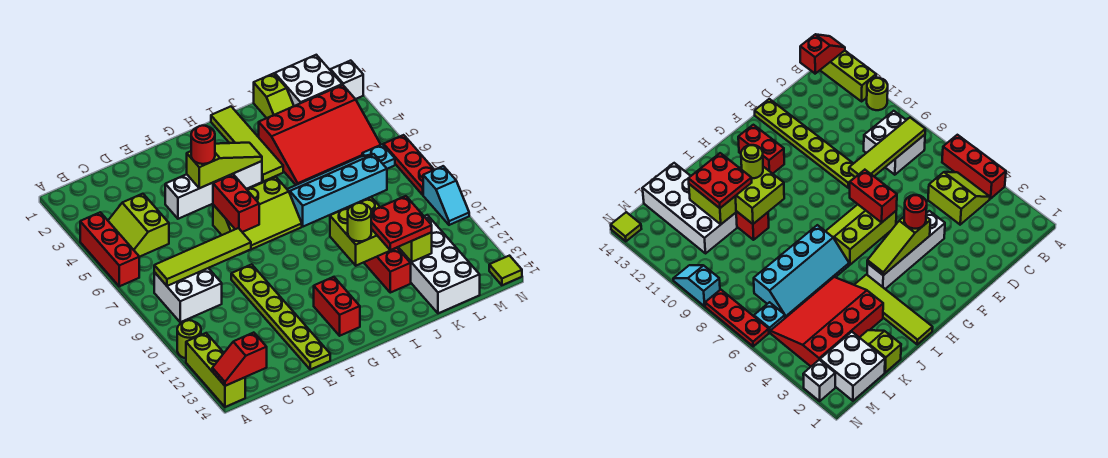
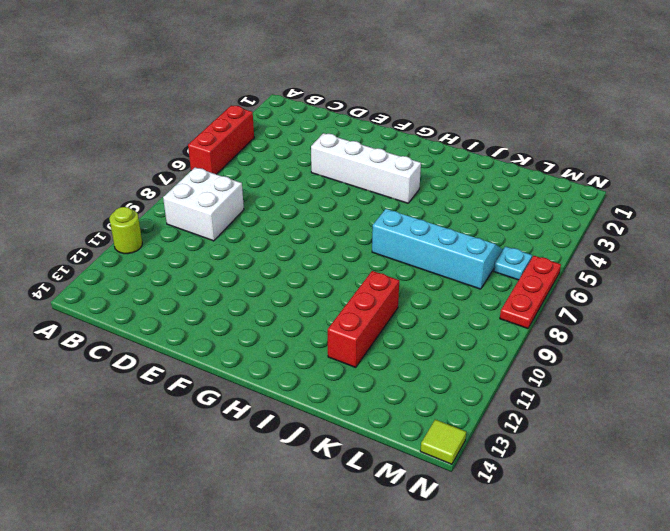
none -> lime brick A12:A14 level 1
none -> lime slope B4:C5 level 1 top C
none -> lime plate E9:E14 level 1
none -> lime slope F6:H7 level 1 top 6

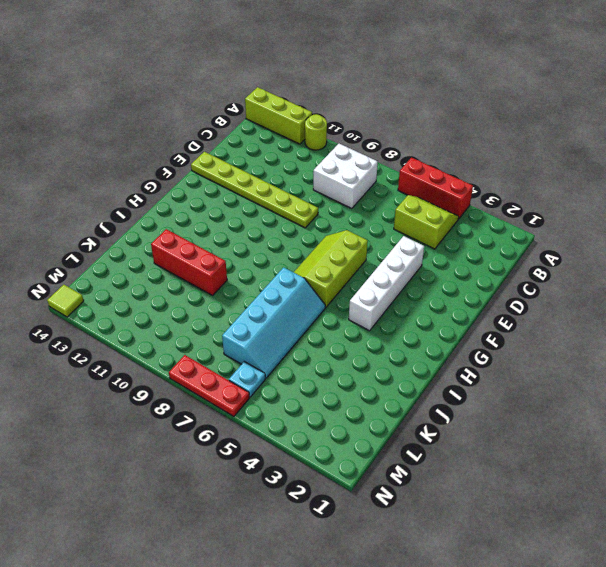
none -> red brick G12:G13 level 1
none -> lime tile I1:I4 level 1
none -> red slope J3:M5 level 1 top 3
none -> lime slope K1:K2 level 1 top 1

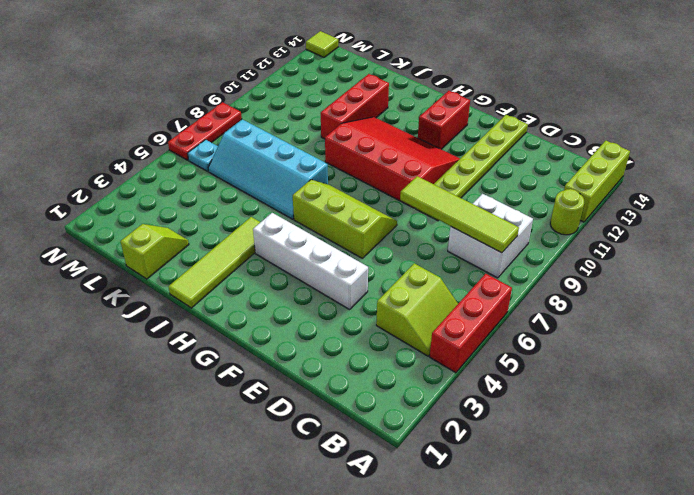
red slope F9:I11 level 1 top 9 -> red slope J3:M5 level 1 top 3
none -> white brick K11:L14 level 1
none -> white brick L1:M2 level 1
none -> white brick N2 level 1
none -> cyan slope N9:N10 level 1 top 9

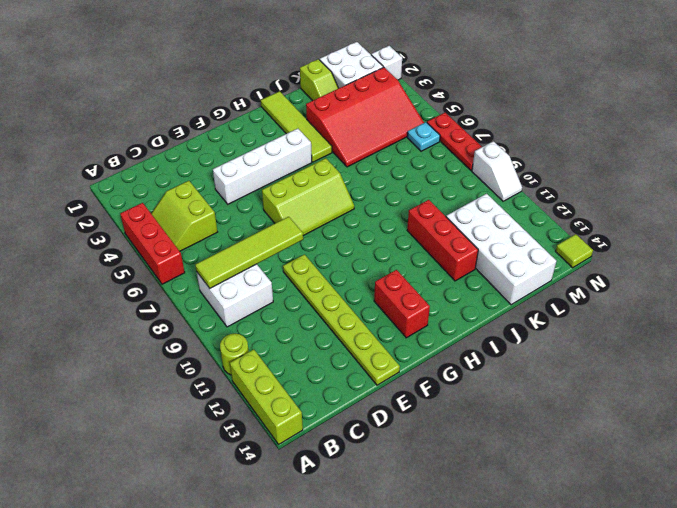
white slope N9:N10 level 1 top 9 -> cyan slope N9:N10 level 1 top 9
none -> cyan slope I6:L7 level 1 top 7
none -> red slope A14:B14 level 2 top B
none -> lime slope F4:H4 level 2 top F
none -> red brick F6:F7 level 2

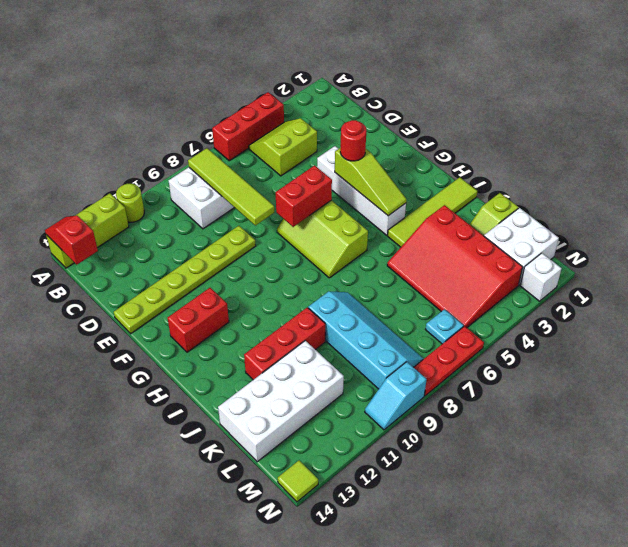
cyan slope J8:M9 level 1 top 9 -> cyan slope I6:L7 level 1 top 7
none -> lime brick I10:J11 level 2
none -> lime brick K11:K12 level 2
none -> lime round brick I11 level 3
none -> red plate J11:K12 level 3

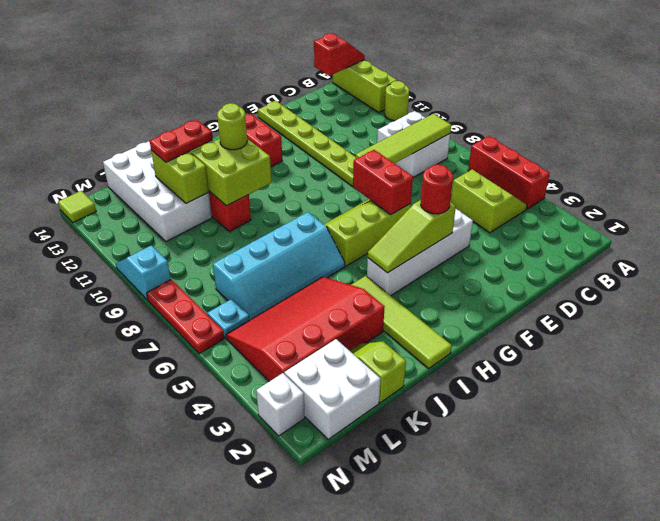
red plate J12:K12 level 3 -> red plate J11:K12 level 3

